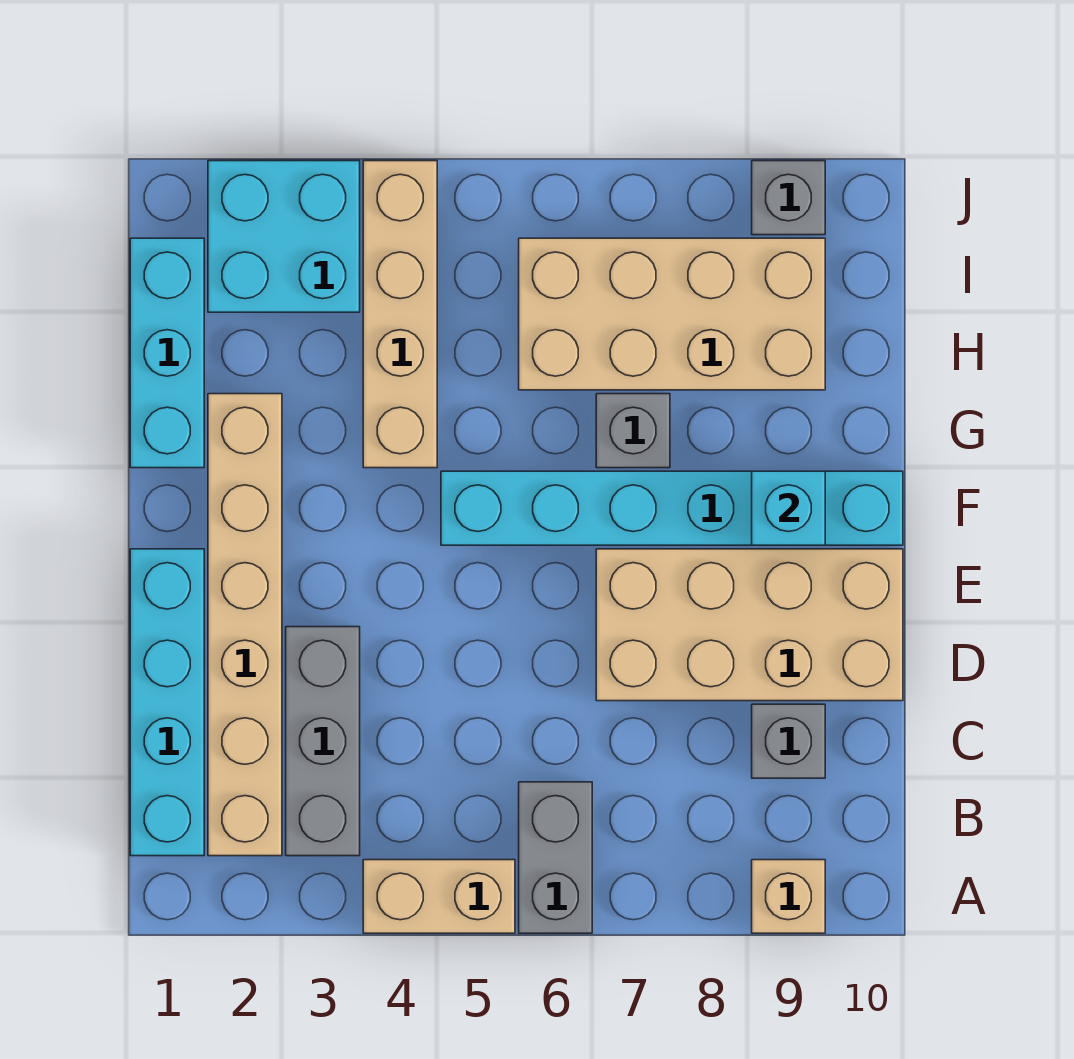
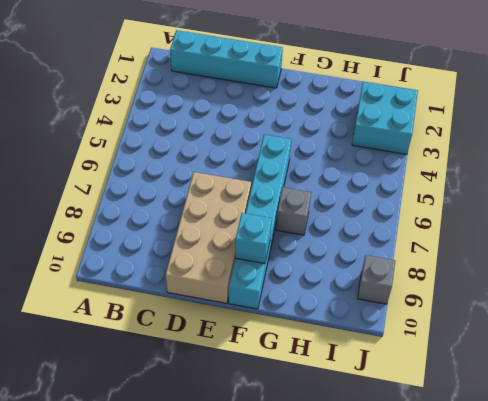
none -> tan brick A4:A5 level 1
none -> grey brick A6:B6 level 1
none -> tan brick A9 level 1

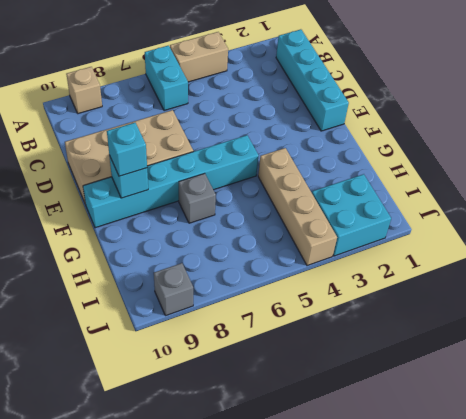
cyan brick A6:B6 level 1 -> grey brick A6:B6 level 1
cyan brick F9 level 3 -> none
none -> tan brick B2:G2 level 1
none -> grey brick B3:D3 level 1
none -> grey brick C9 level 1

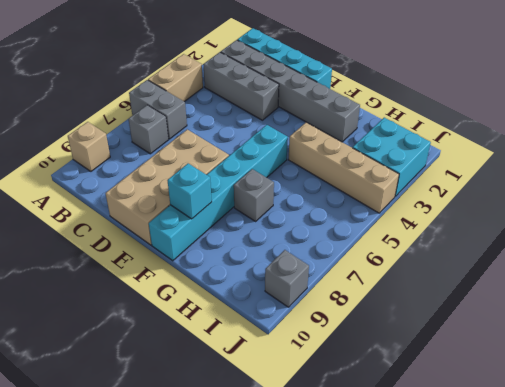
grey brick B2:G2 level 1 -> tan brick B2:G2 level 1
grey brick B7 level 1 -> grey brick C9 level 1
none -> cyan brick G1:I1 level 1
none -> tan brick H6:I9 level 1

